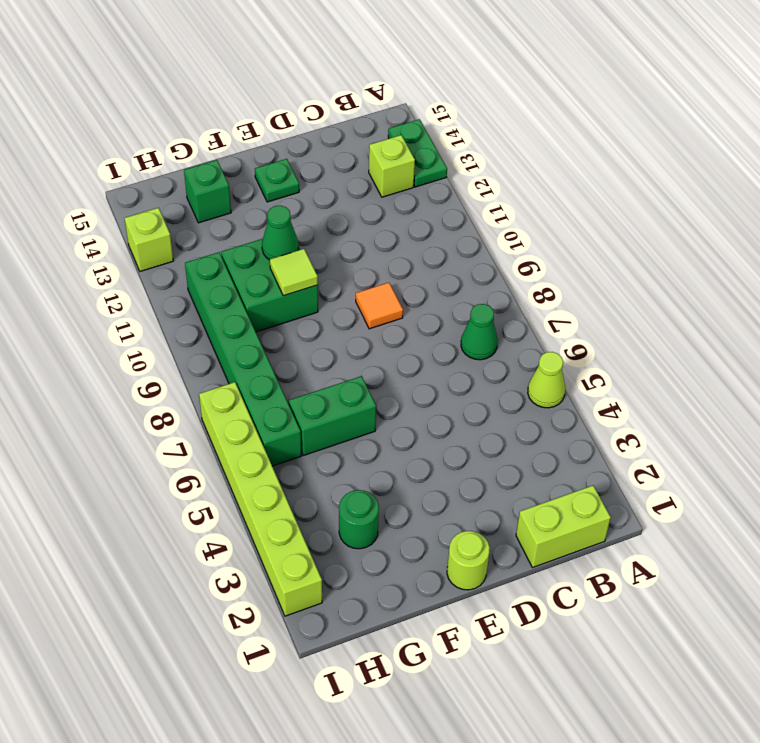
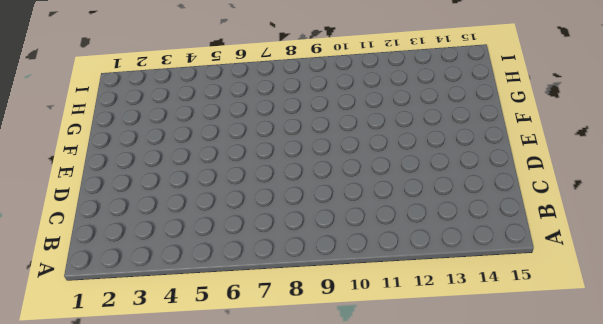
none -> lime cone A5 level 1
none -> green plate A13:A14 level 1
none -> lime brick B1:C1 level 1

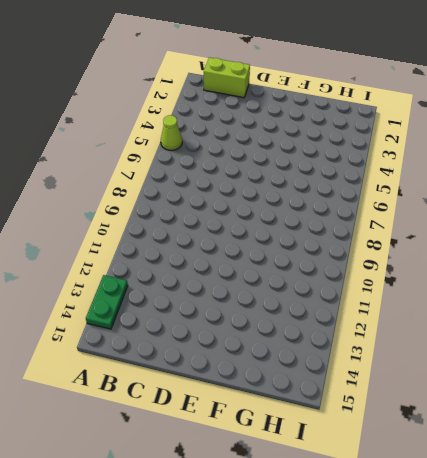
none -> green cone B7 level 1
none -> lime brick B13 level 1
none -> orange tile D9 level 1

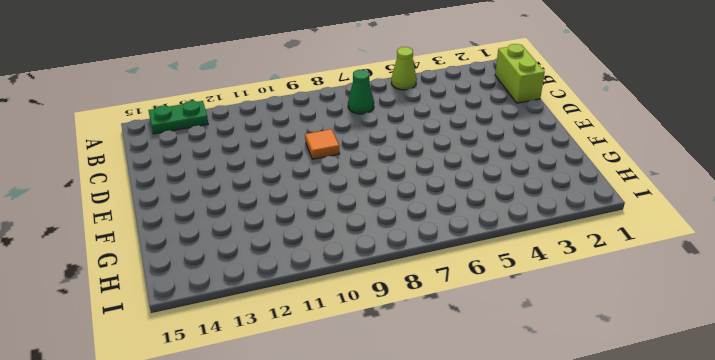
none -> lime brick B13 level 1
none -> lime round brick E1 level 1
none -> green plate E14 level 1

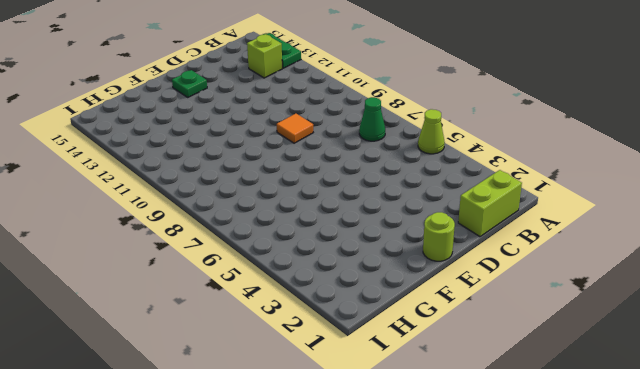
none -> green brick F6:G6 level 1
none -> green brick F10:G11 level 1
none -> green round brick G3 level 1

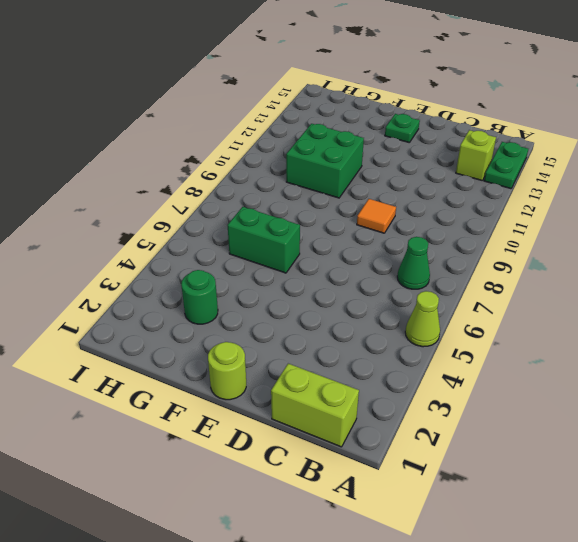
none -> green brick G14 level 1
none -> green brick H6:H11 level 1
none -> lime brick I2:I7 level 1

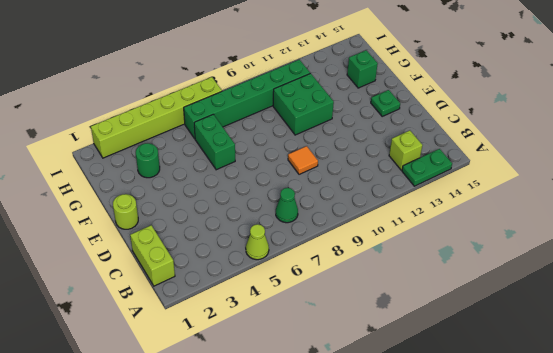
none -> lime brick I13 level 1
none -> lime tile F10 level 2
none -> green cone F11 level 2

